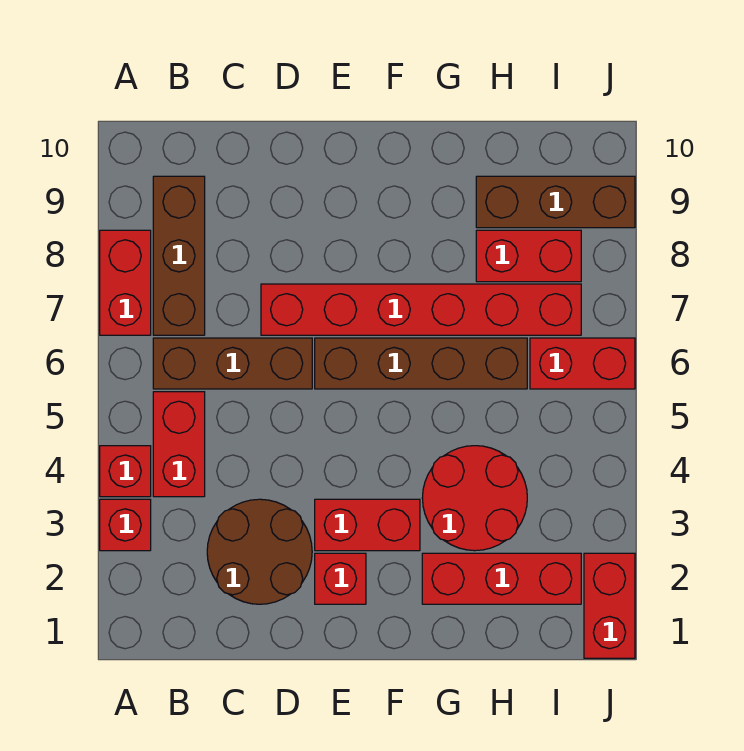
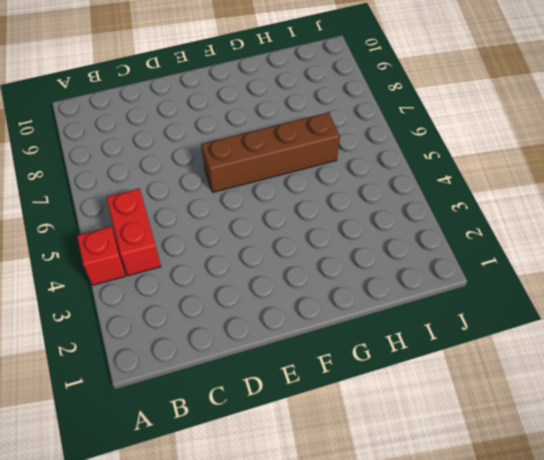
none -> red brick A3 level 1
none -> red brick A7:A8 level 1
none -> brown brick B6:D6 level 1

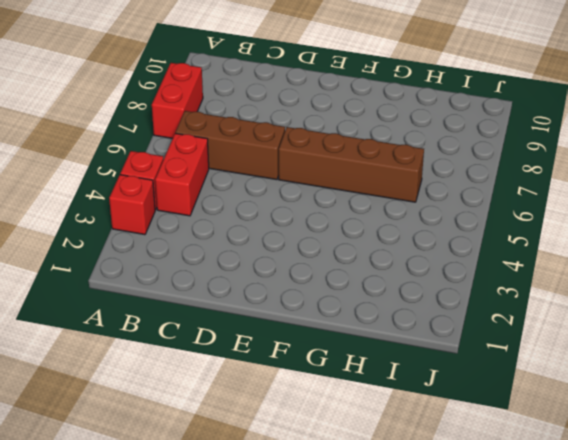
none -> brown brick B7:B9 level 1
none -> brown round brick C2:D3 level 1
none -> red brick D7:I7 level 1

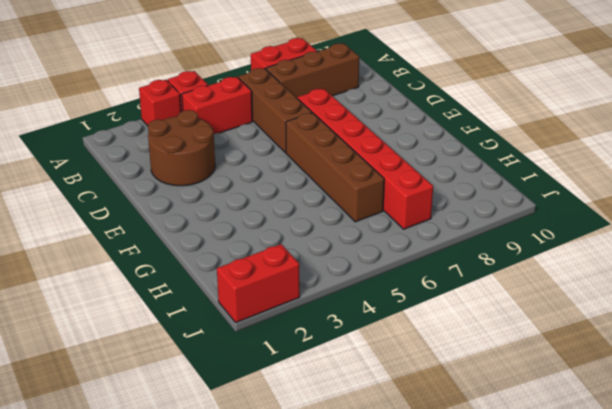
none -> red brick E2 level 1
none -> red brick E3:F3 level 1
none -> red brick G2:I2 level 1

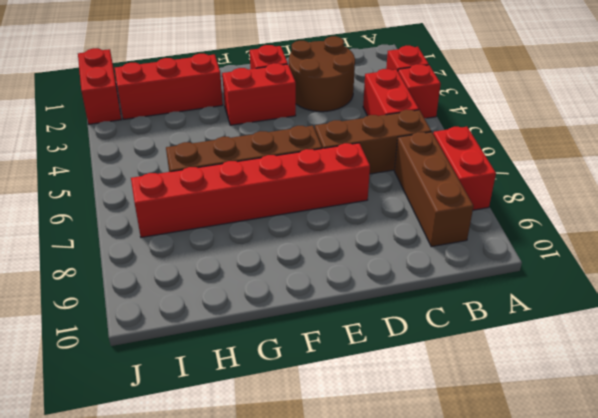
none -> red round brick G3:H4 level 1
none -> red brick H8:I8 level 1
none -> brown brick H9:J9 level 1

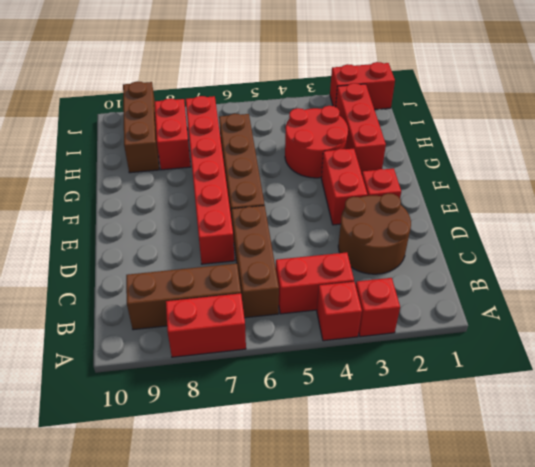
none -> red brick I6:J6 level 1

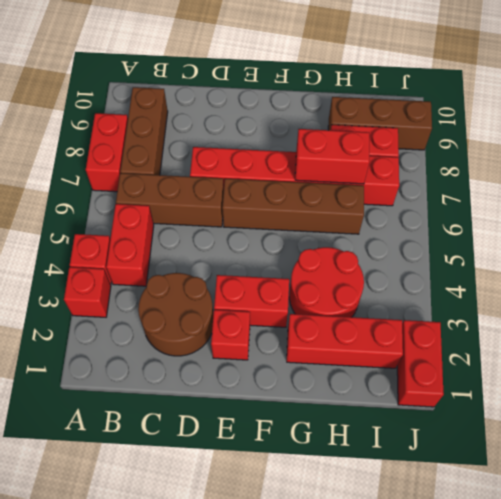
red brick G7:H7 level 2 -> red brick I6:J6 level 1

